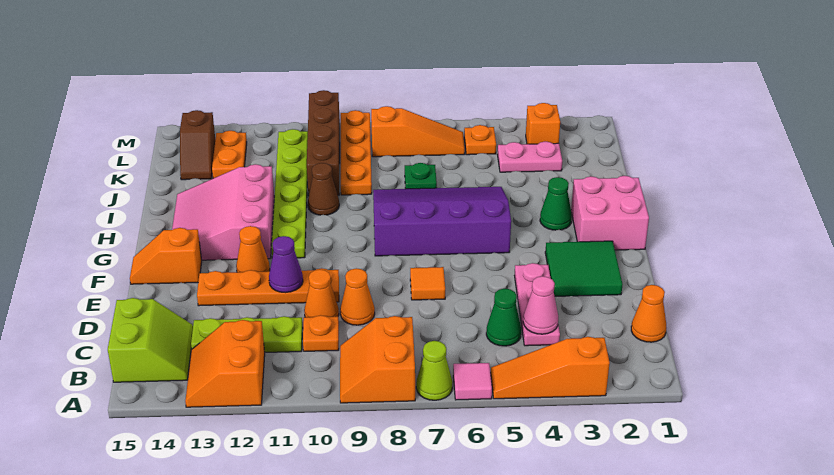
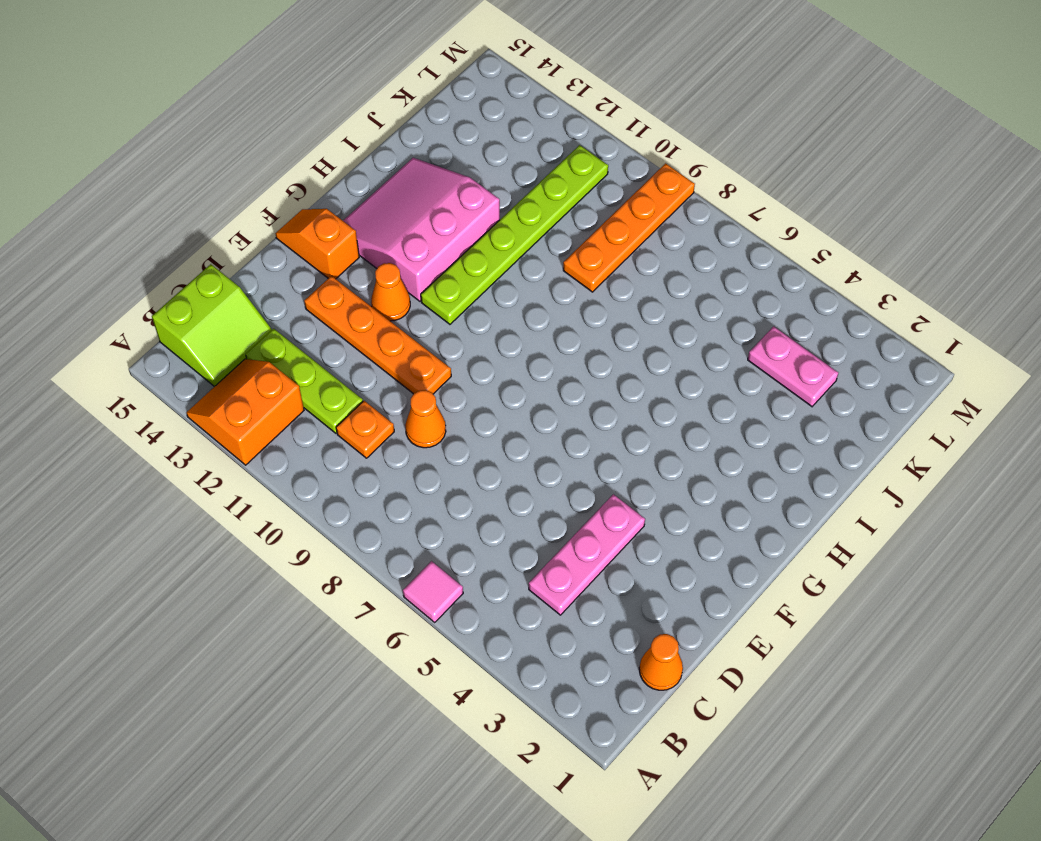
none -> orange slope A3:A5 level 1 top 3
none -> lime cone A7 level 1
none -> orange slope A8:B9 level 1 top 8
none -> green cone C5 level 1

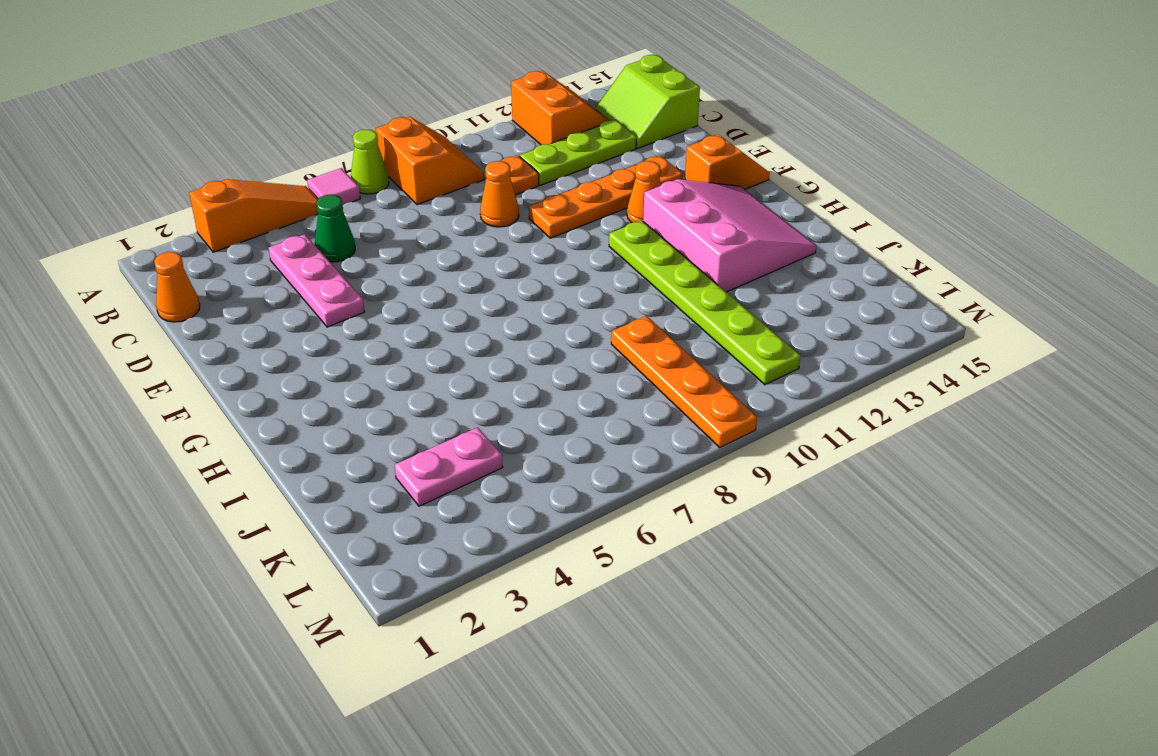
none -> orange cone D10 level 1
none -> green tile E2:F3 level 1
none -> orange tile E7 level 1
none -> pink brick G1:H2 level 1

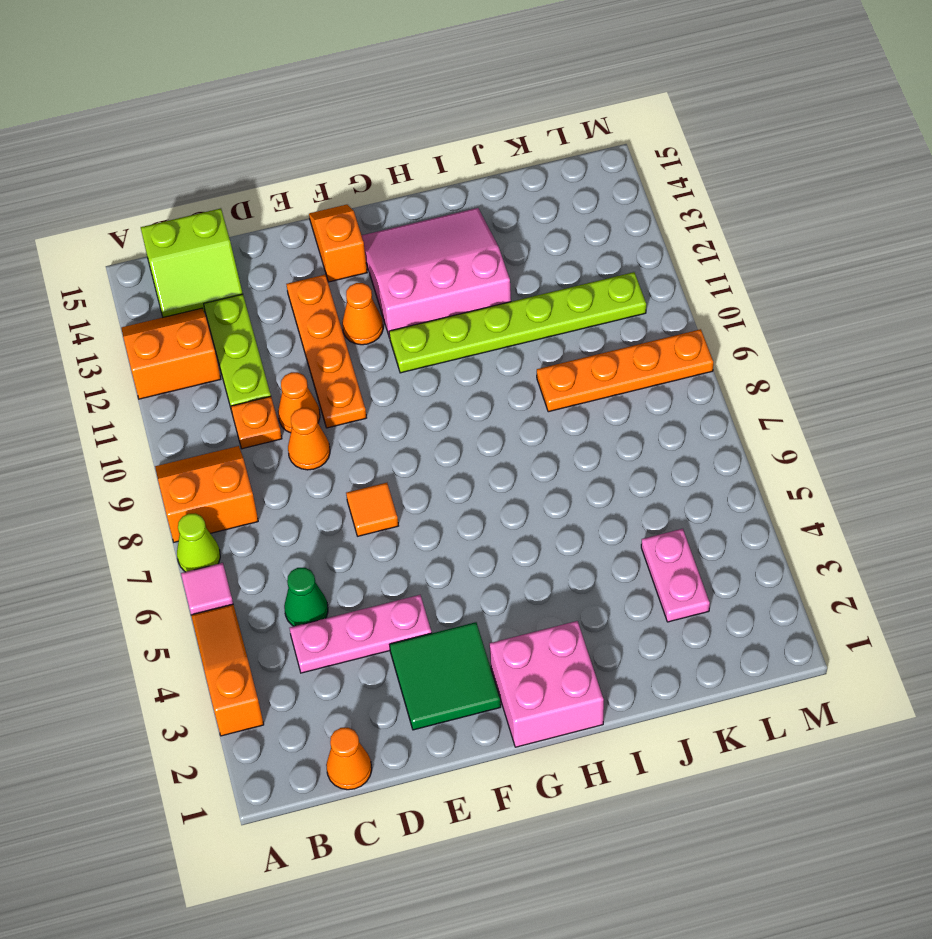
none -> purple slope G5:I8 level 1 top G
none -> green cone H3 level 1
none -> brown cone I10 level 1
none -> green plate J7 level 1

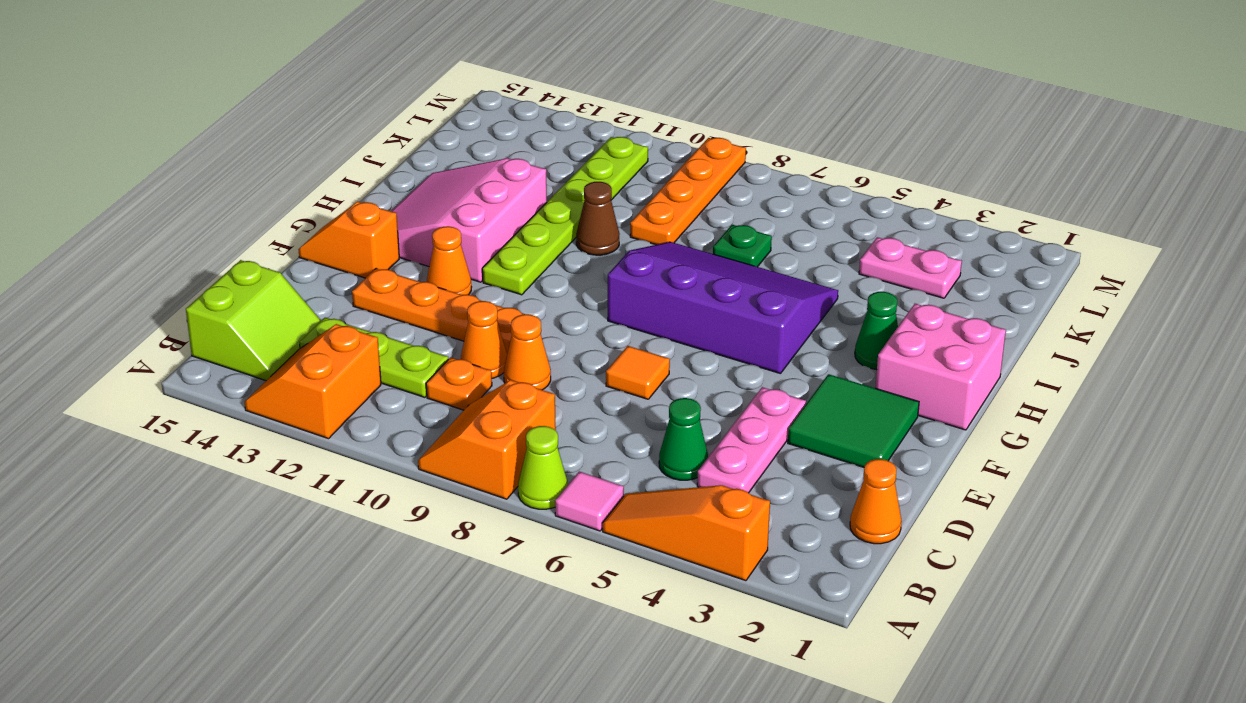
none -> brown brick J10:M10 level 1
none -> orange plate K13:L13 level 1
none -> brown slope K14:L14 level 1 top L
none -> orange brick L3 level 1

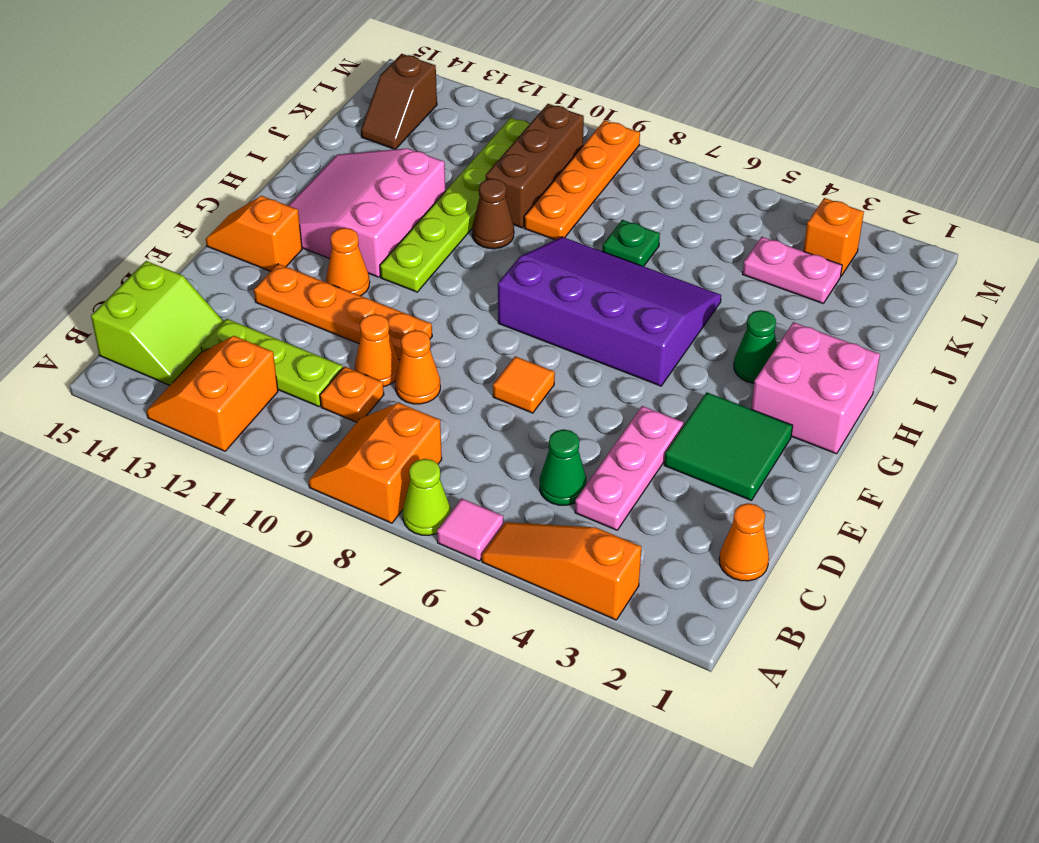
brown brick J10:L10 level 1 -> brown brick J10:M10 level 1
none -> orange plate K13:L13 level 1
none -> orange plate L5 level 1
none -> orange slope L6:L8 level 1 top 8
none -> pink cone C4 level 2

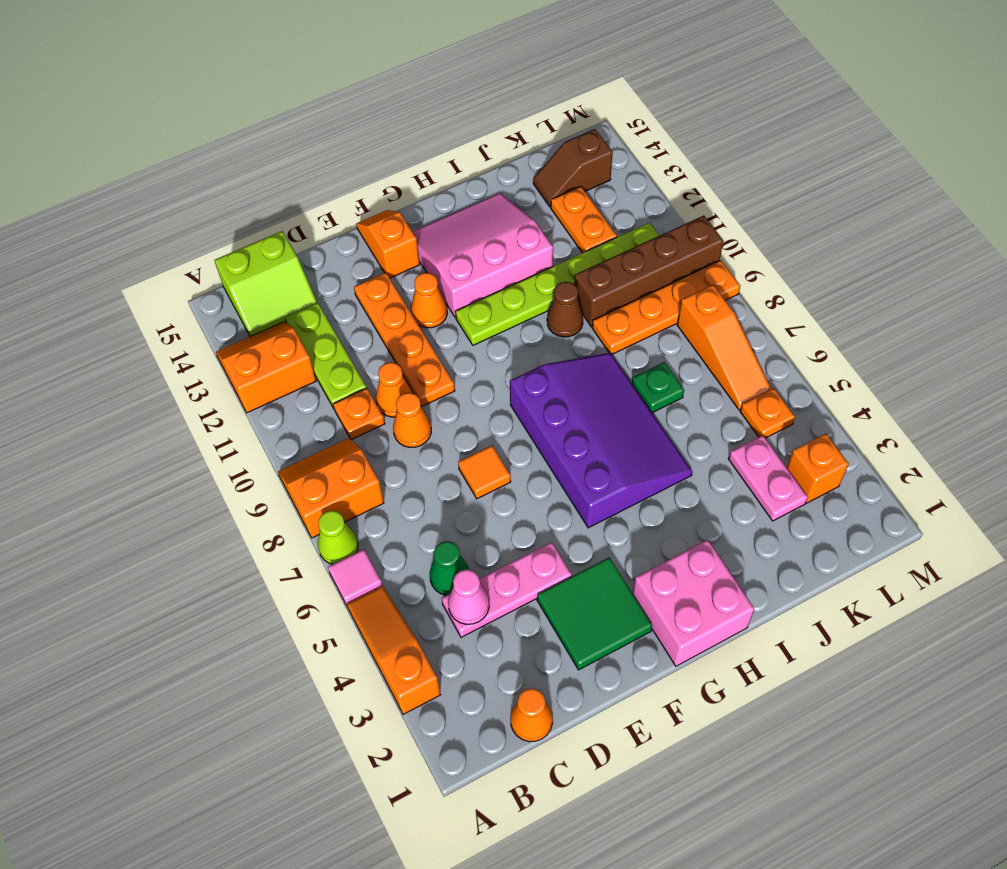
orange plate K12:K13 level 1 -> orange plate K13:L13 level 1
none -> green cone H3 level 1
none -> purple cone E11 level 2

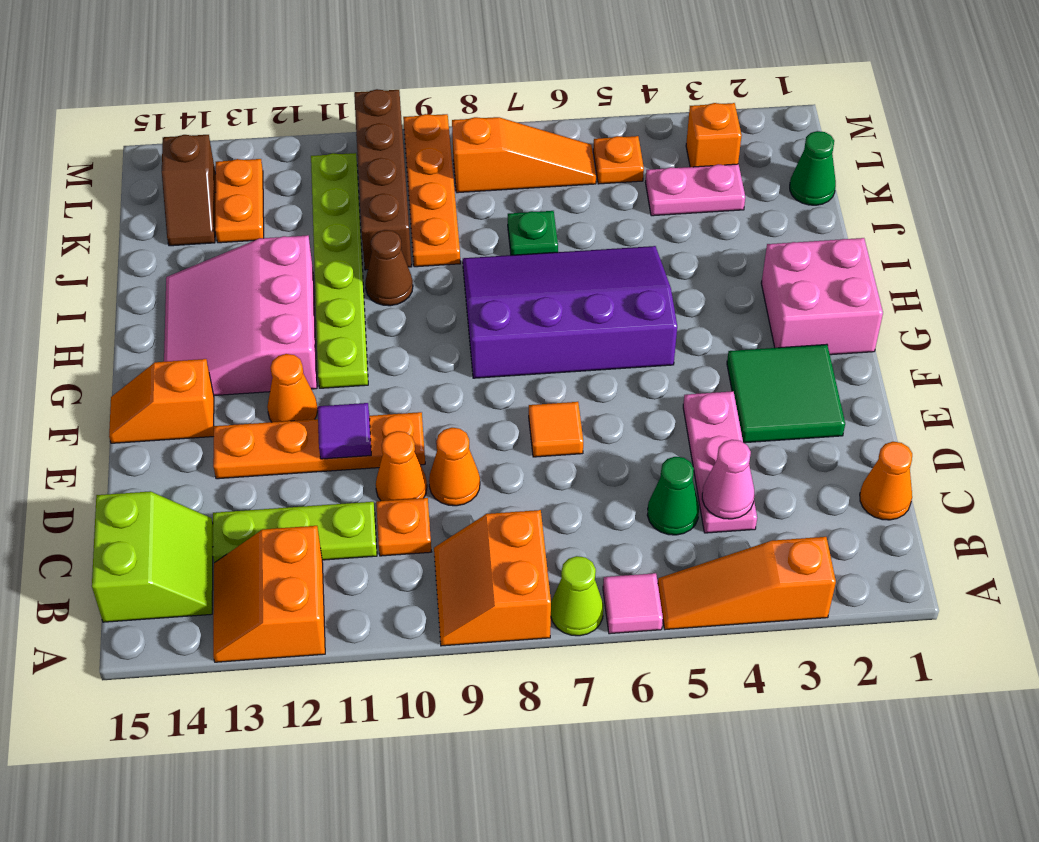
purple tile E11 level 2 -> purple cone E11 level 2
green cone K1 level 1 -> green cone H3 level 1

